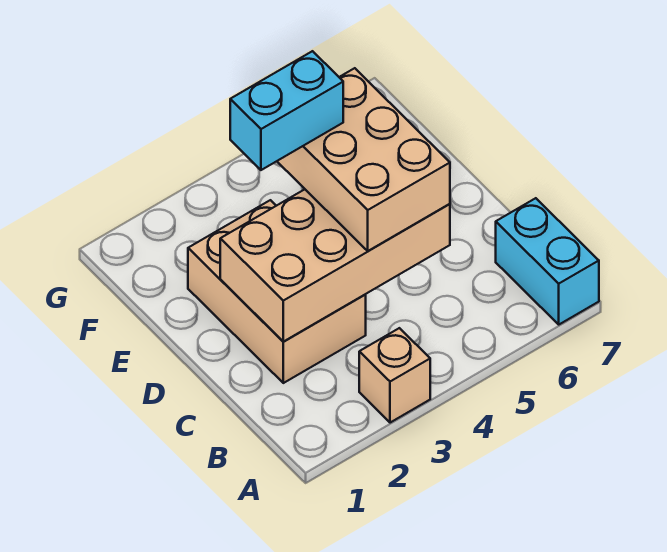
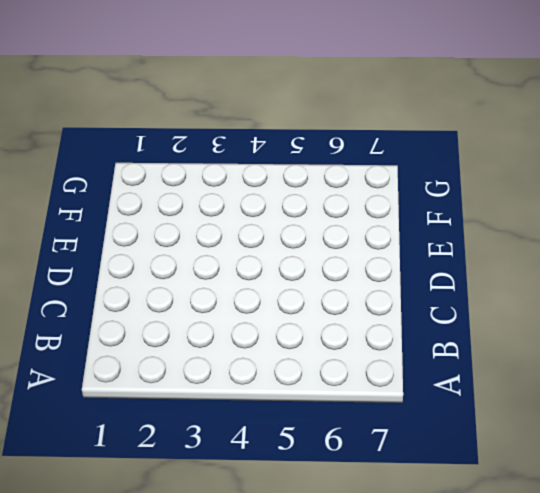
none -> tan brick A3 level 1
none -> cyan brick A7:B7 level 1

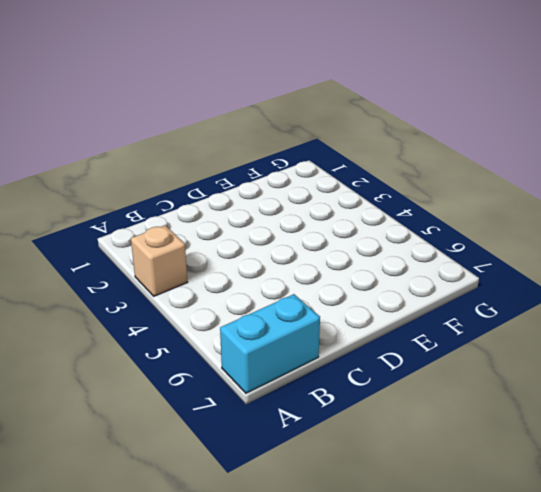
none -> tan brick C2:E3 level 1
none -> tan brick C2:D5 level 2

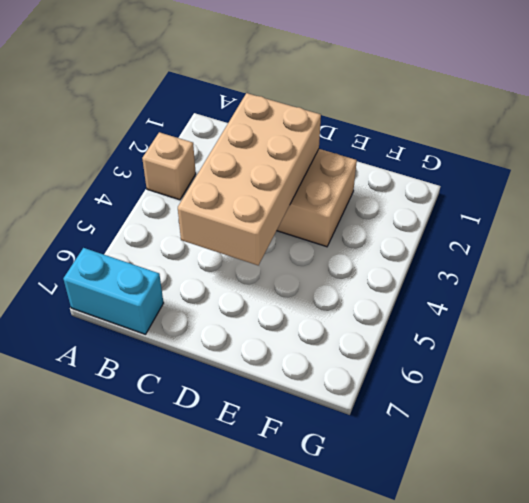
none -> tan brick C4:E5 level 3
none -> cyan brick E3:E4 level 4

